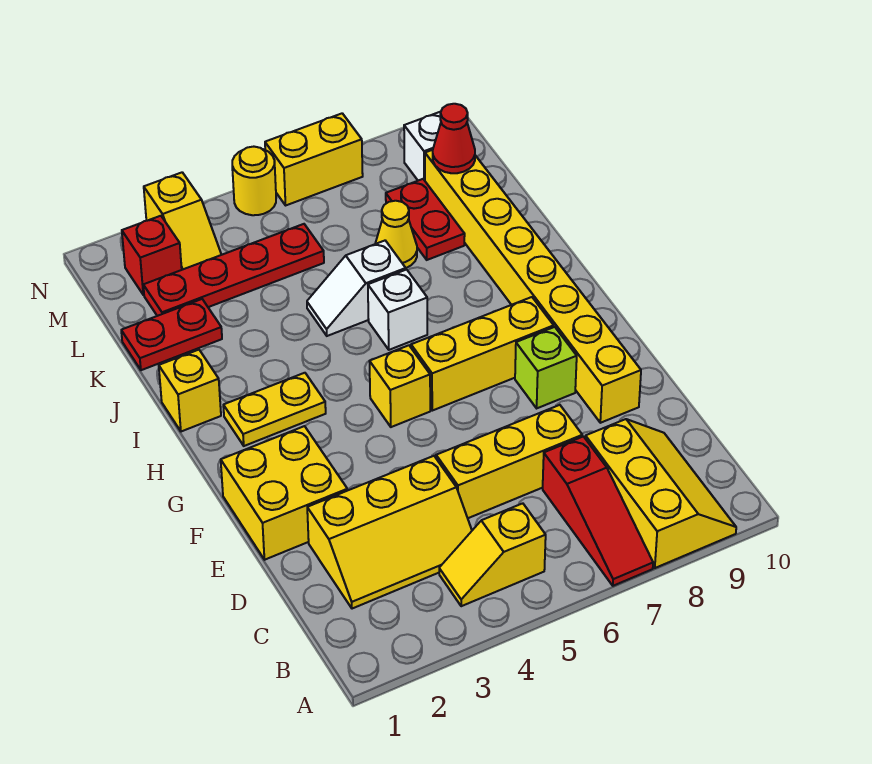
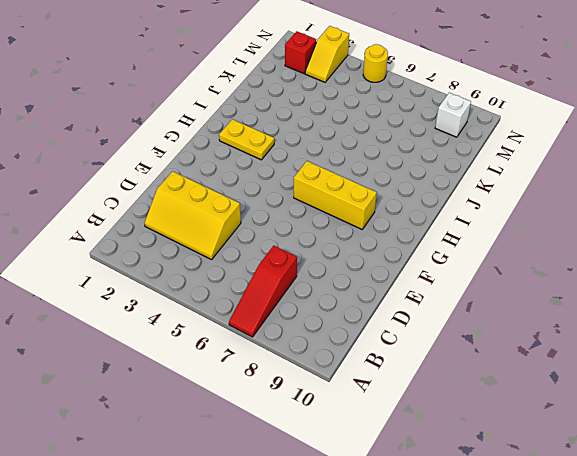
none -> yellow slope A8:C9 level 1 top 8
none -> yellow slope B4:B5 level 1 top 5
none -> yellow brick D5:D7 level 1

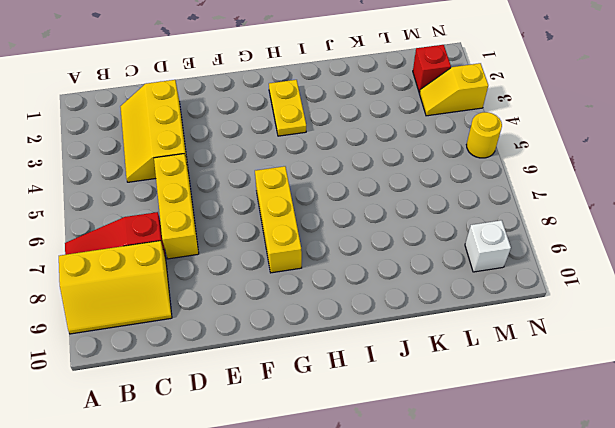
none -> yellow slope B4:B5 level 1 top 5
none -> yellow brick E1:F2 level 1
none -> yellow brick E9:L9 level 1

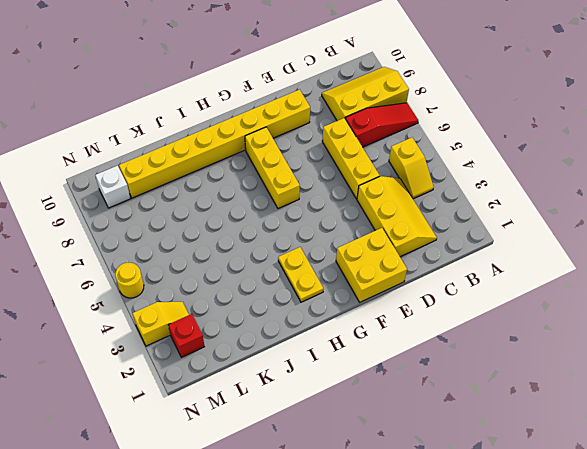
none -> lime brick F8 level 1
none -> yellow brick G5 level 1
none -> yellow brick I1 level 1

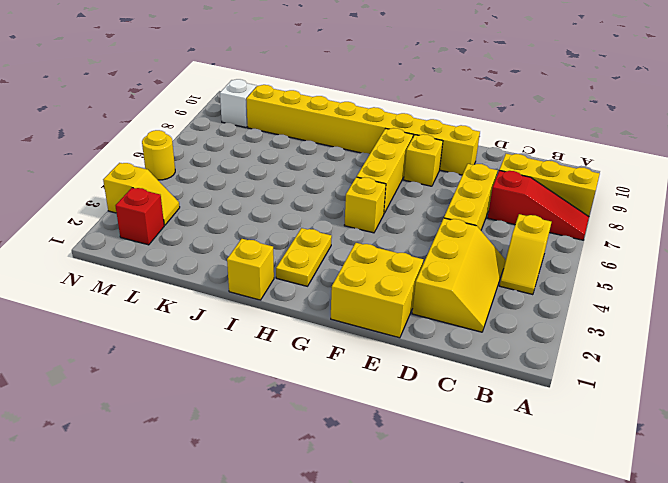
yellow brick F8 level 1 -> lime brick F8 level 1
none -> white brick I6 level 1
none -> white slope J5:J6 level 1 top 6
none -> red plate K1:K2 level 1

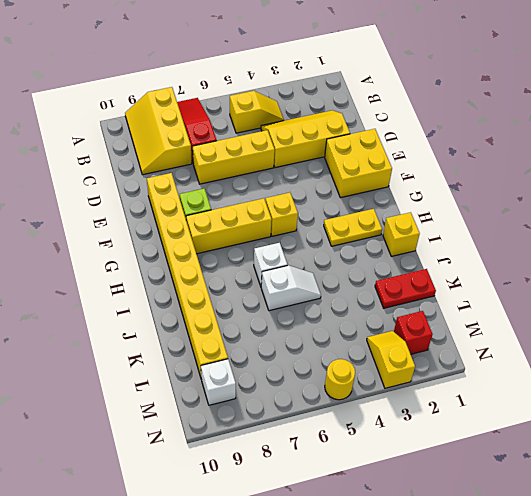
none -> yellow cone K7 level 1
none -> red plate K8:L8 level 1
none -> red plate L2:L5 level 1

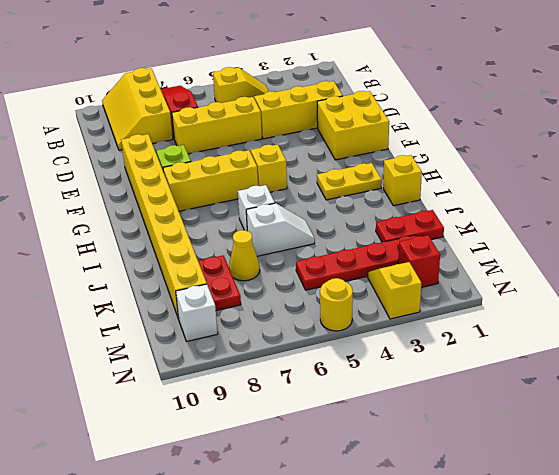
none -> yellow brick N6:N7 level 1
none -> red cone L9 level 2

